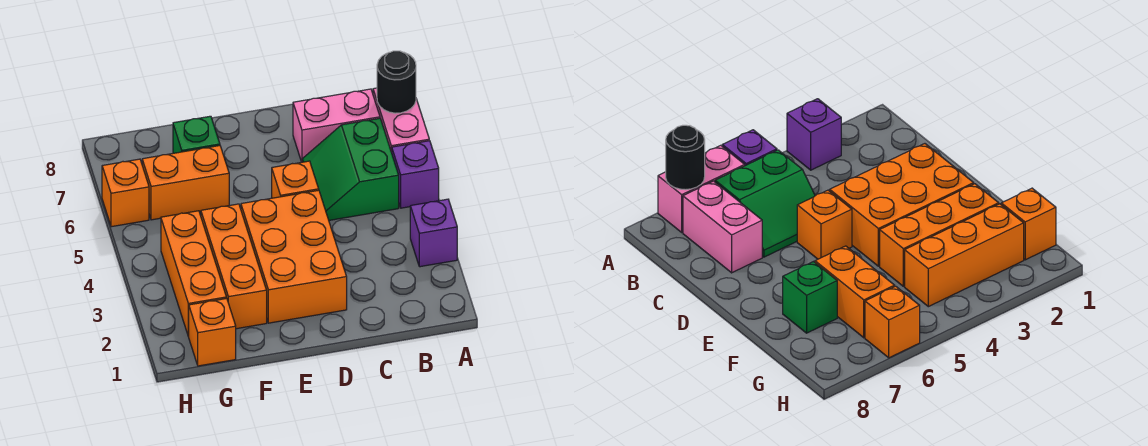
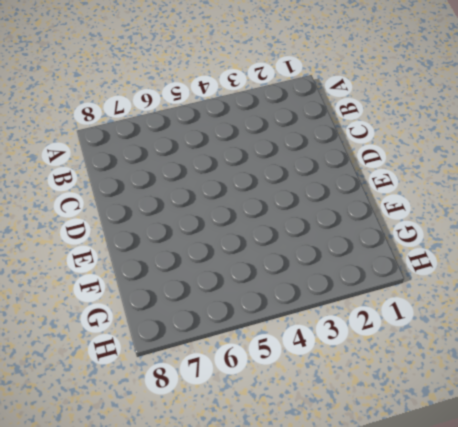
none -> purple brick A3 level 1
none -> purple brick A5 level 1
none -> pink brick A6:A7 level 1

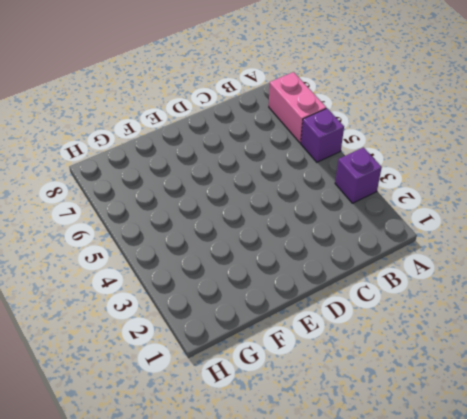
none -> green slope B5:C6 level 1 top B
none -> pink brick B7:C7 level 1
none -> orange brick D2:E4 level 1

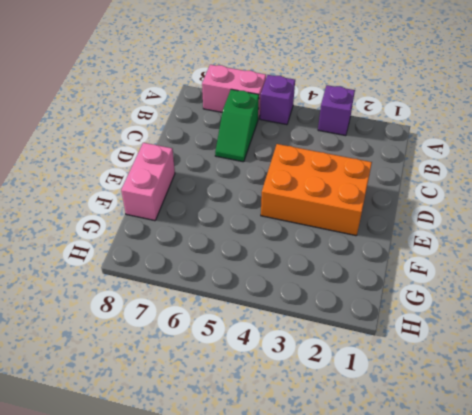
green slope B6:C6 level 1 top B -> green slope B5:C6 level 1 top B
pink brick E8:F8 level 1 -> pink brick B7:C7 level 1
none -> orange brick D5 level 1
none -> orange brick F2:F4 level 1
none -> orange brick F6:G6 level 1

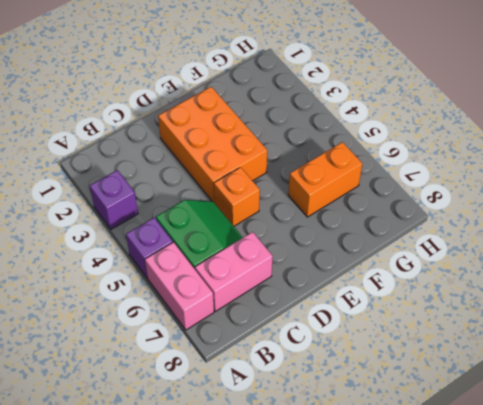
none -> orange brick F2:F4 level 1
none -> green brick F7 level 1
none -> orange brick G1 level 1

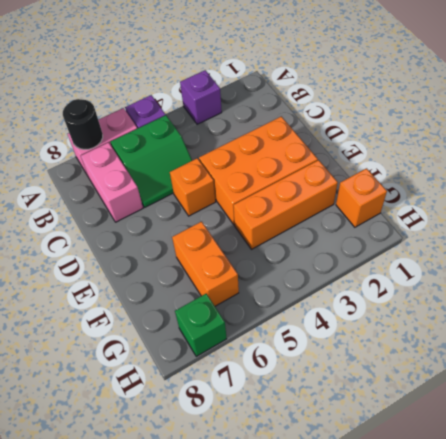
green brick H7 level 1 -> green brick F7 level 1
none -> orange brick G2:G4 level 1
none -> orange brick H6 level 1

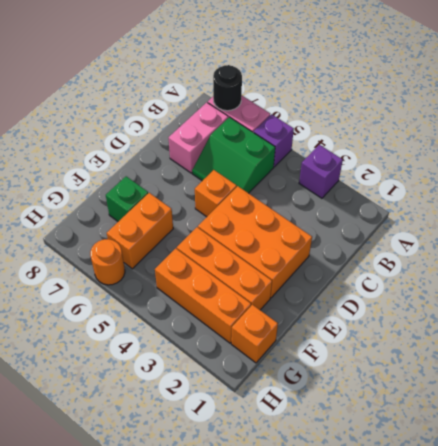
orange round brick H6 level 1 -> orange brick H6 level 1

